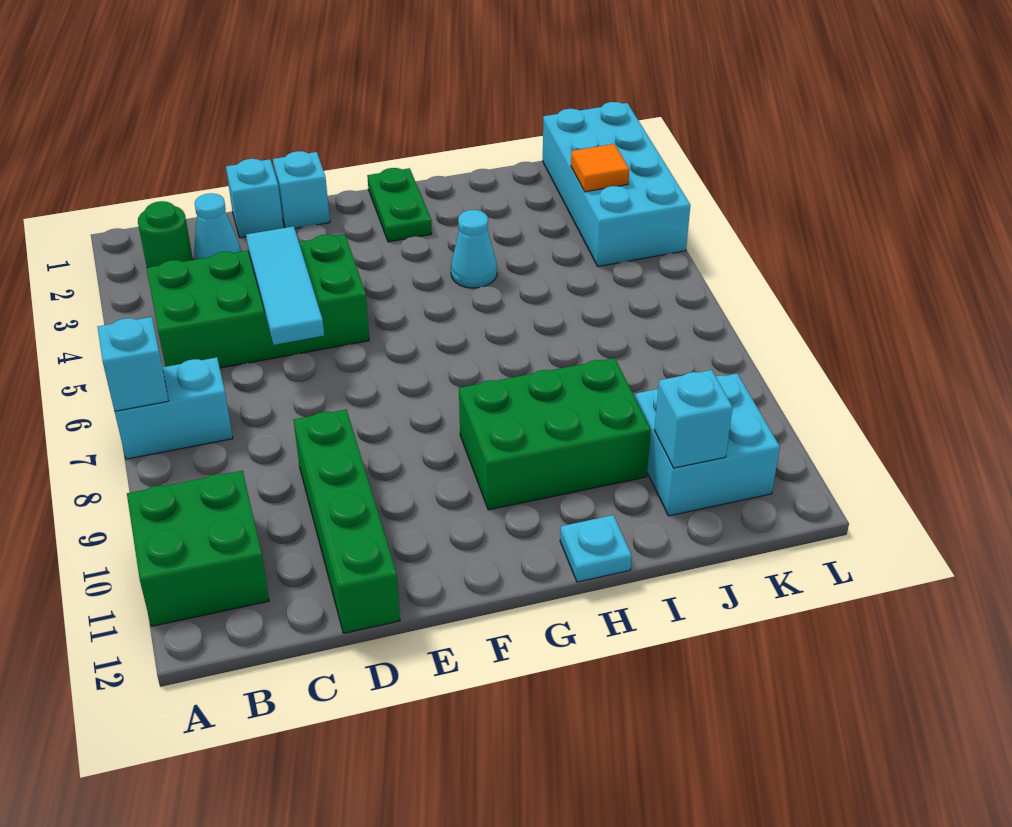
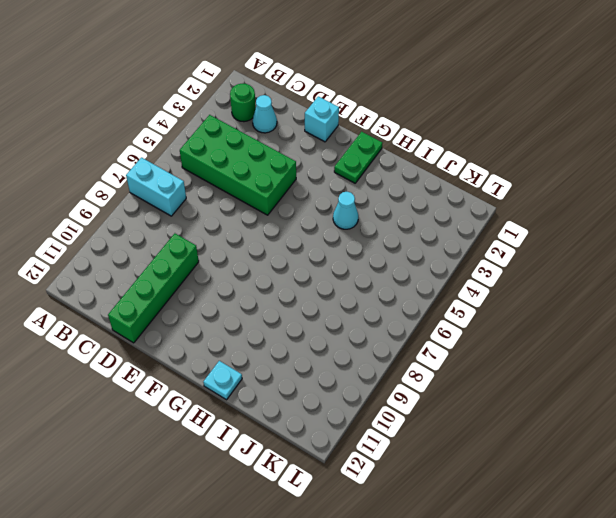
none -> green brick A10:B11 level 1
none -> cyan brick D1 level 1
none -> green brick G9:I10 level 1

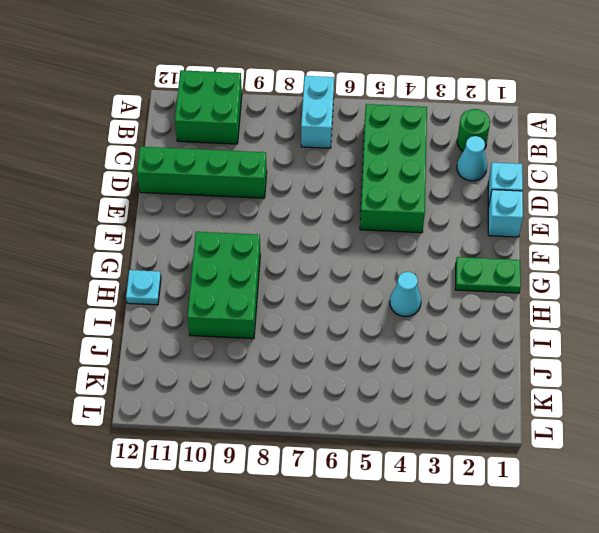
none -> cyan brick J10:K11 level 1
none -> cyan brick K1:L4 level 1
none -> cyan brick A7 level 2

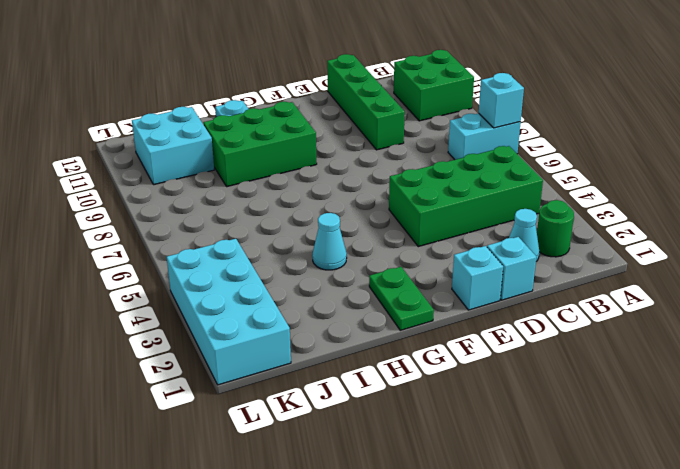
none -> cyan tile D4:D6 level 2
none -> cyan brick J11 level 2
none -> orange tile K3 level 2

